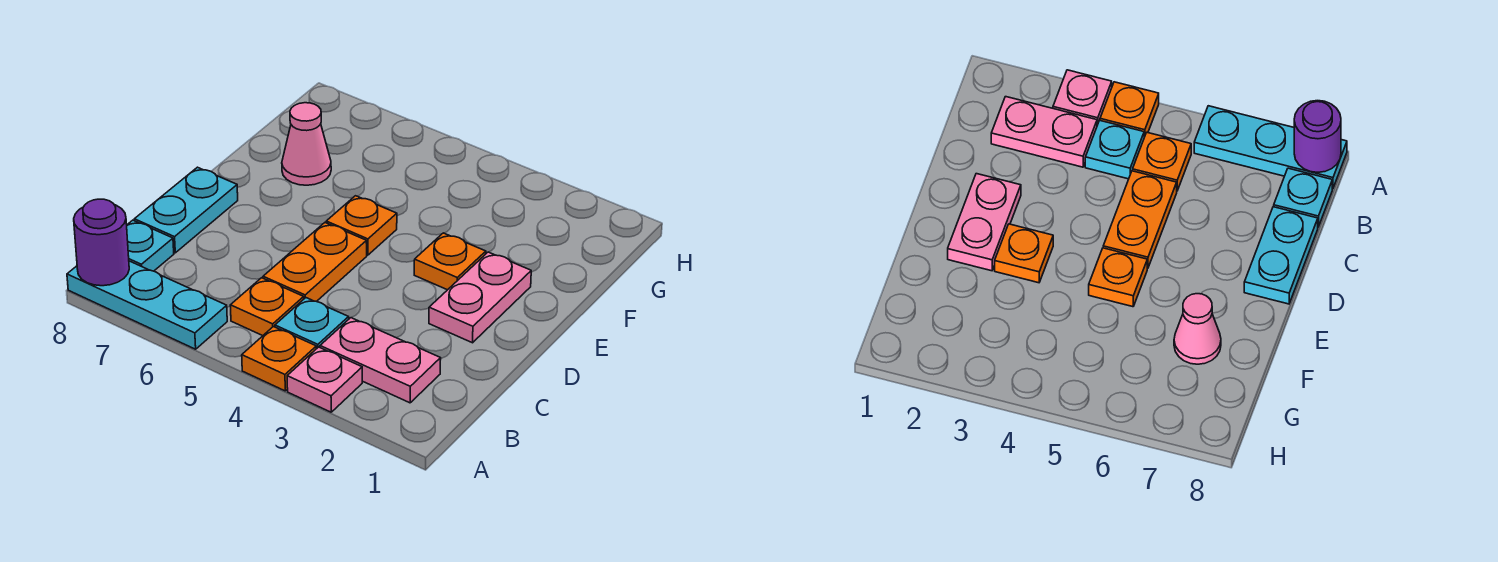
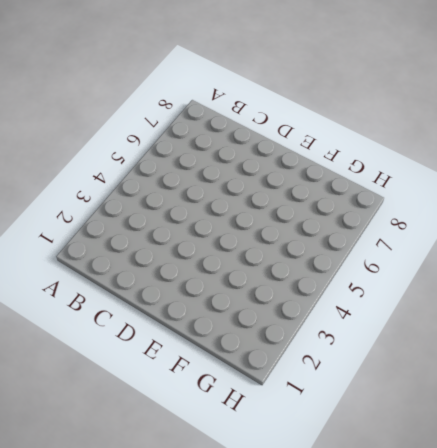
none -> pink plate A3 level 1
none -> orange plate A4 level 1
none -> cyan plate A6:A8 level 1

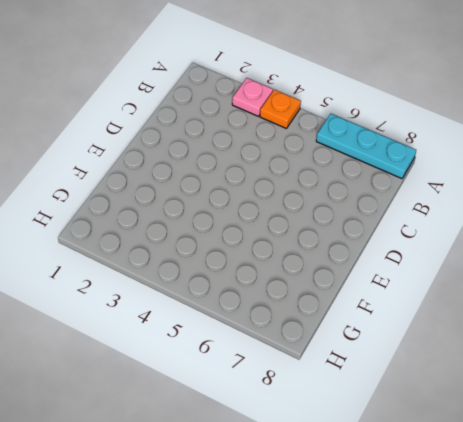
none -> pink plate B2:B3 level 1
none -> cyan plate B4 level 1
none -> orange plate B5 level 1

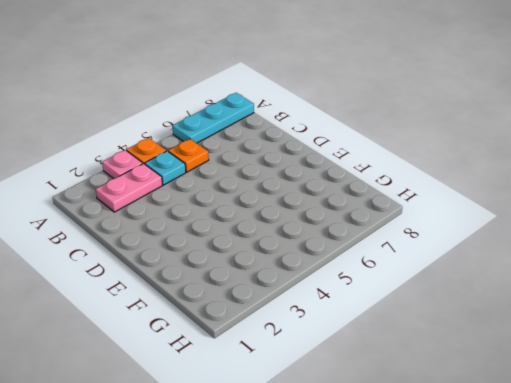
none -> cyan plate B8 level 1
none -> orange plate C5:D5 level 1
none -> cyan plate C8:D8 level 1

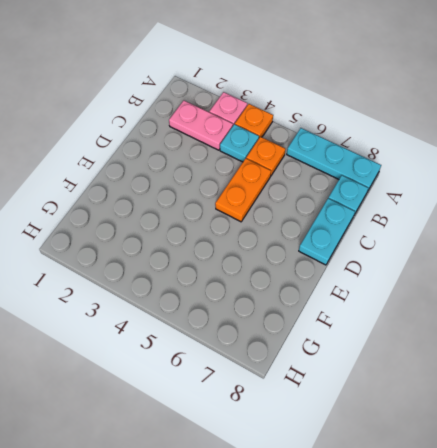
none -> pink plate D2:E2 level 1
none -> orange plate E3 level 1
none -> orange plate E5 level 1

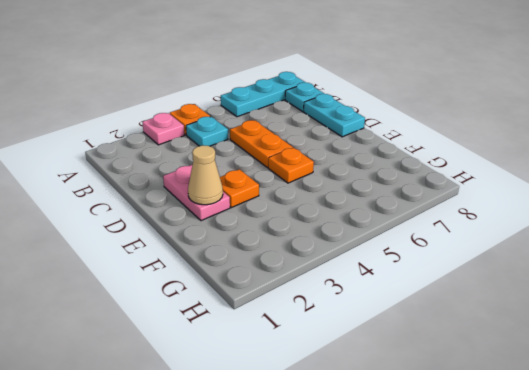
tan cone E2 level 2 -> none
none -> pink plate B2:B3 level 1
none -> orange plate B5 level 1
none -> pink cone F7 level 1

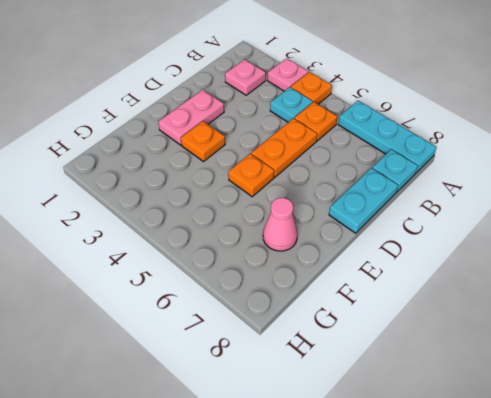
pink plate B2 level 1 -> pink plate B2:B3 level 1
none -> purple round brick A8 level 2

